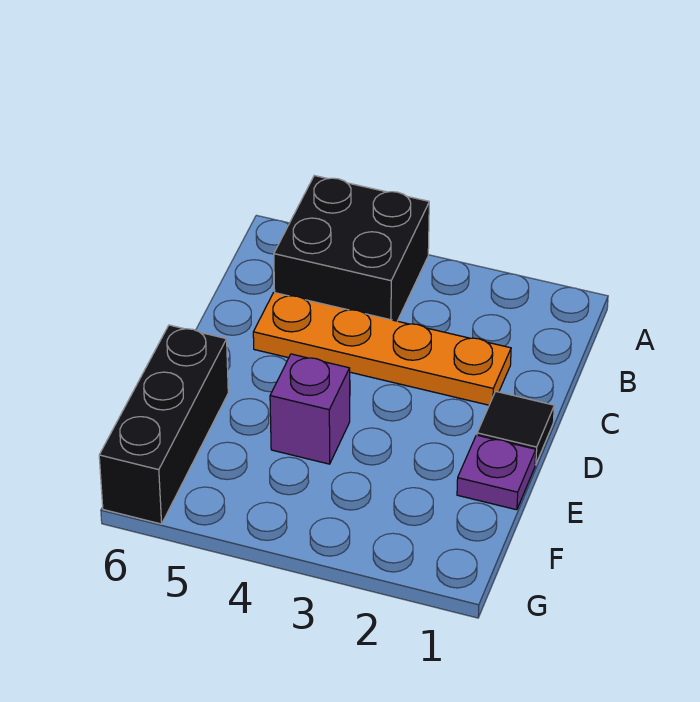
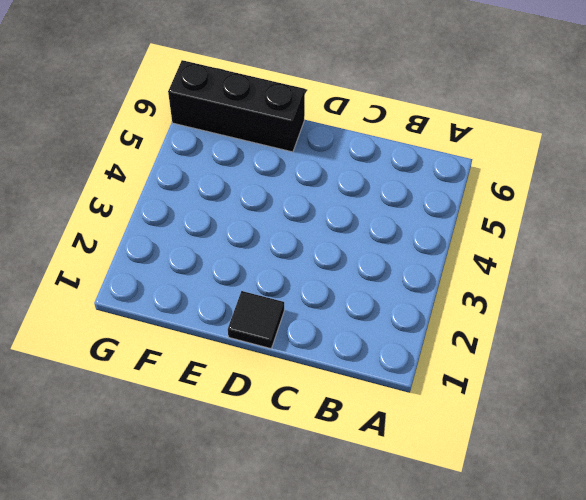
none -> black brick A4:B5 level 1
none -> orange plate C2:C5 level 1

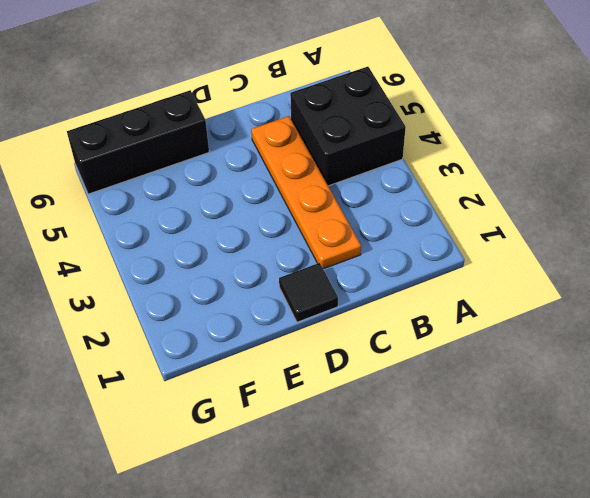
none -> purple plate E1 level 1
none -> purple brick E4 level 1

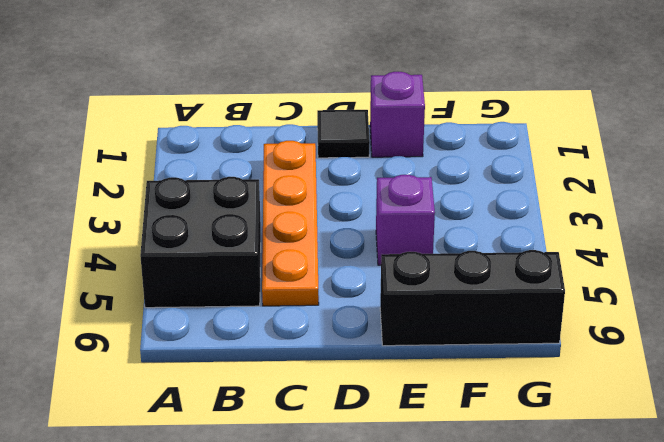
purple brick E1 level 1 -> purple plate E1 level 1

